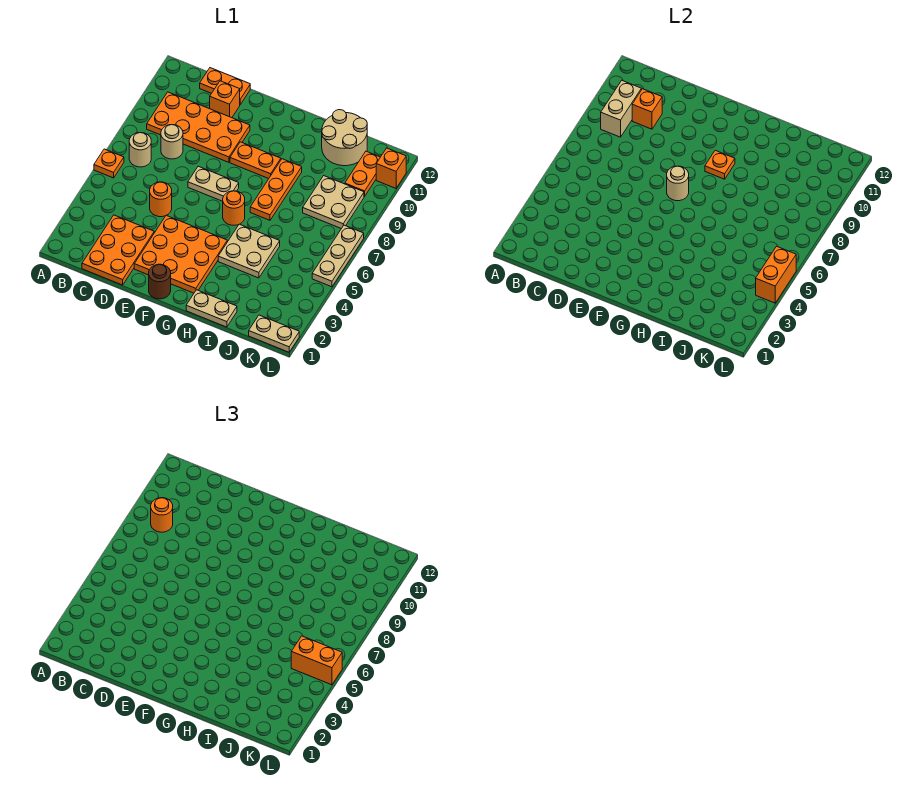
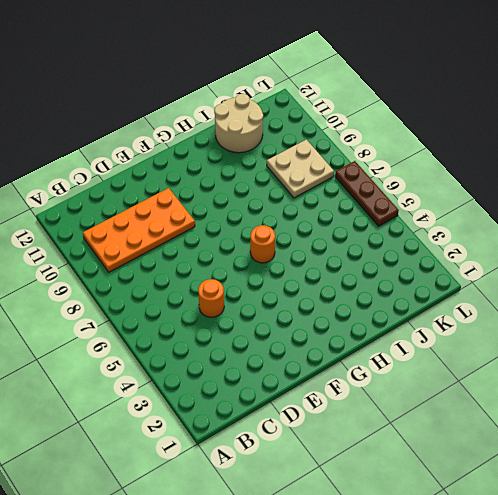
brown plate L5:L7 level 1 -> tan plate L5:L7 level 1
none -> orange plate A6 level 1
none -> tan round brick B7 level 1
none -> orange plate C1:D3 level 1

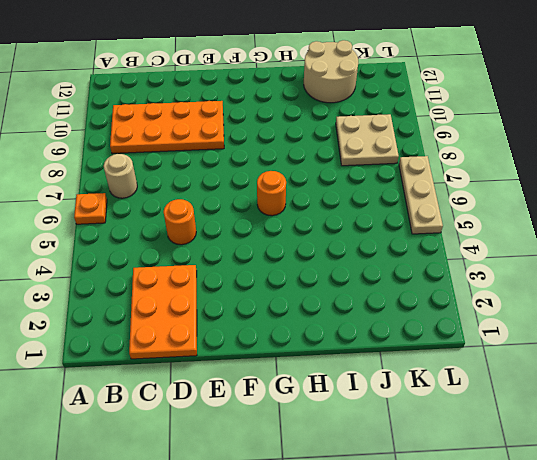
none -> tan round brick C8 level 1
none -> orange plate C12:D12 level 1
none -> orange brick D11 level 1

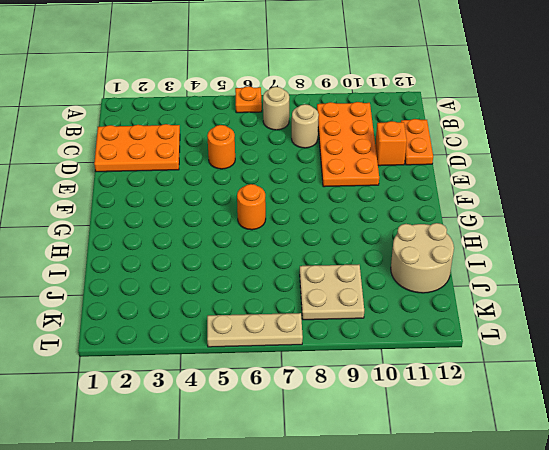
none -> orange plate E2:G4 level 1
none -> tan plate E7:F7 level 1
none -> brown round brick F1 level 1

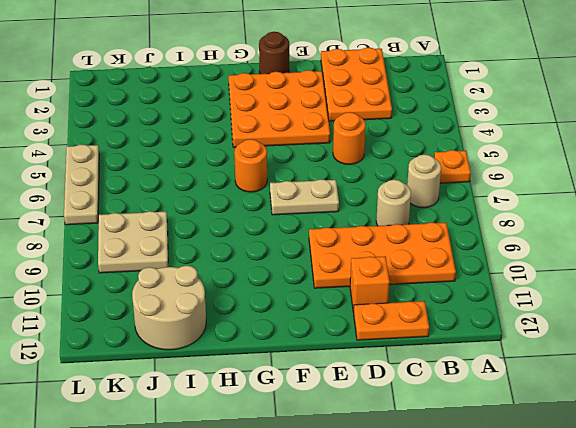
none -> orange plate F9:G9 level 1
none -> tan plate H1:I1 level 1
none -> tan plate H4:I5 level 1

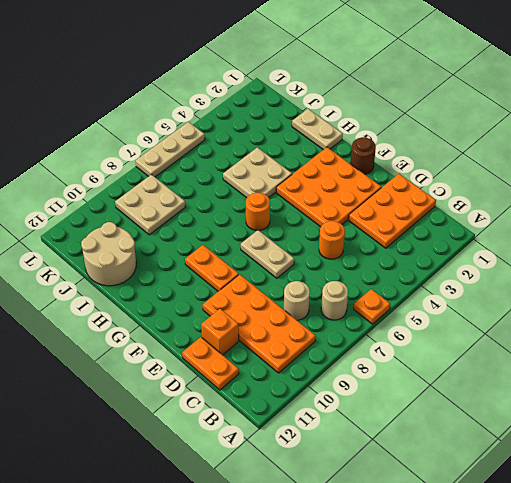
none -> orange plate H7:H9 level 1
none -> tan plate K1:L1 level 1
none -> orange plate K10:K11 level 1

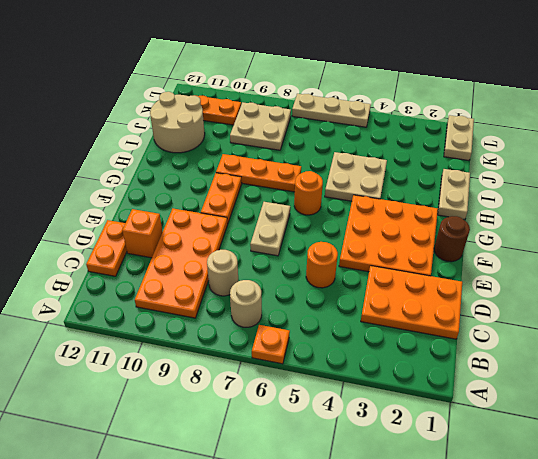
none -> orange brick L11 level 1
none -> tan brick B9:B10 level 2
none -> orange brick C10 level 2

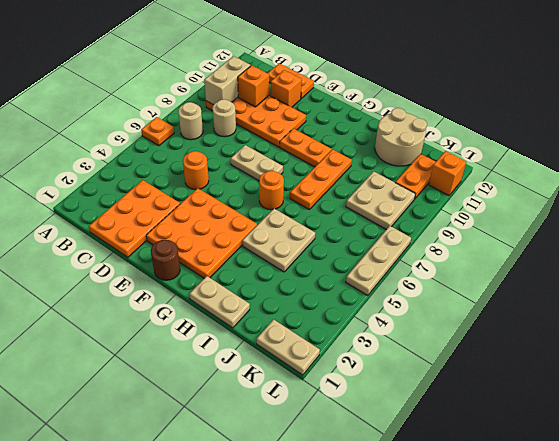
none -> tan round brick F7 level 2
none -> orange plate G9 level 2
none -> orange brick L4:L5 level 2

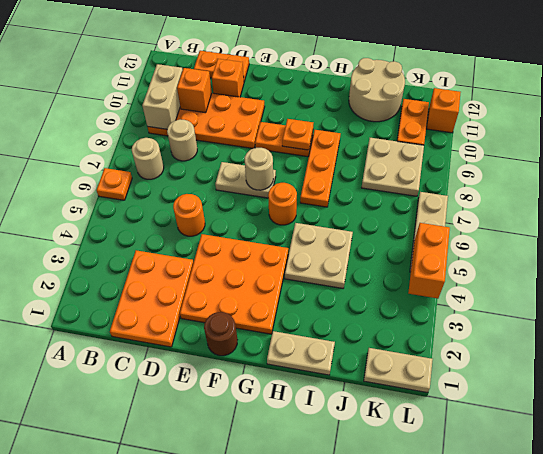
none -> orange round brick B9 level 3
none -> orange brick K5:L5 level 3

